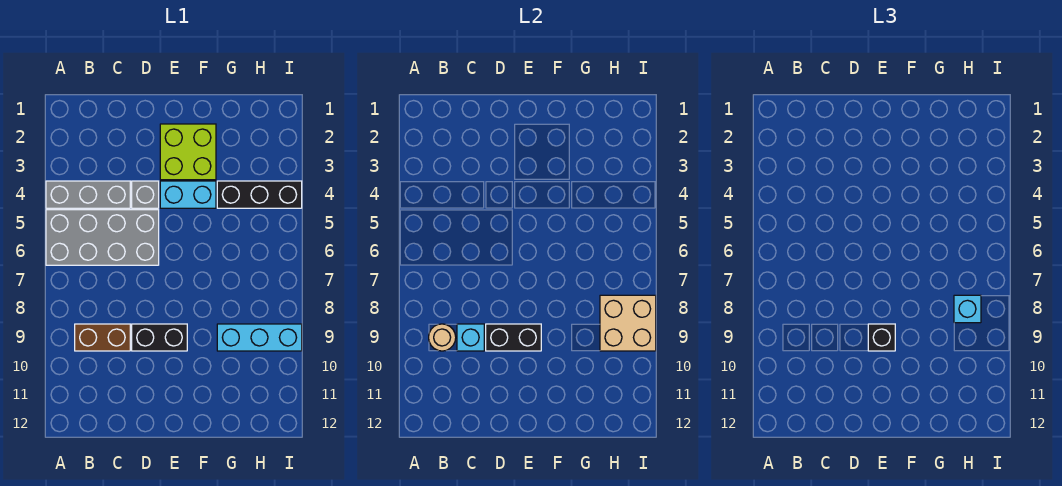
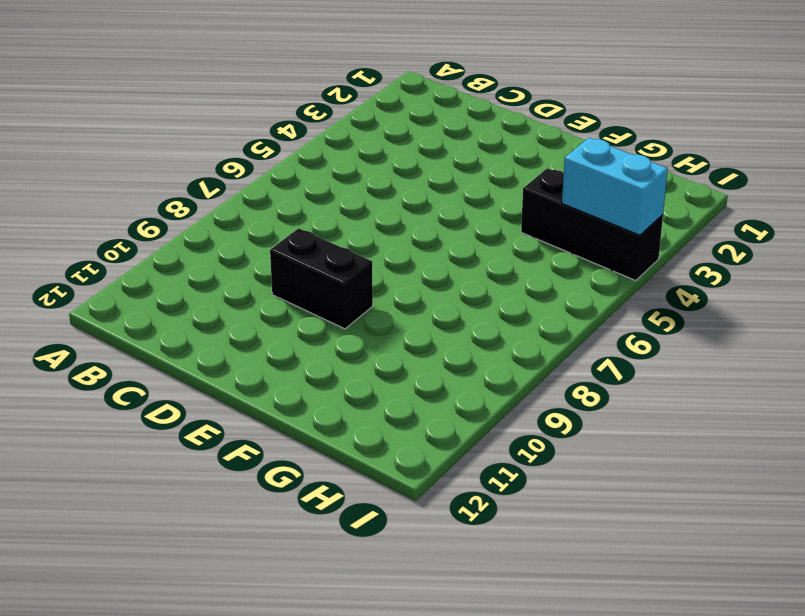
cyan brick H4:I4 level 2 -> cyan brick E4:F4 level 1
none -> grey brick A4:C4 level 1
none -> grey brick A5:D6 level 1
none -> brown brick B9:C9 level 1

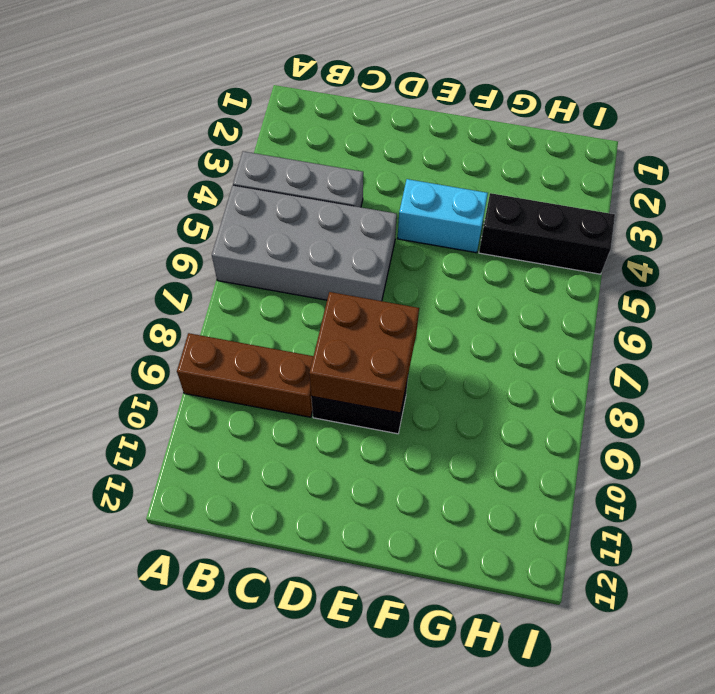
brown brick A9:C9 level 1 -> brown brick B9:C9 level 1
brown brick D8:E9 level 2 -> black brick D9:E9 level 2
none -> grey brick D4 level 1
none -> lime brick E2:F3 level 1
none -> cyan brick G9:I9 level 1

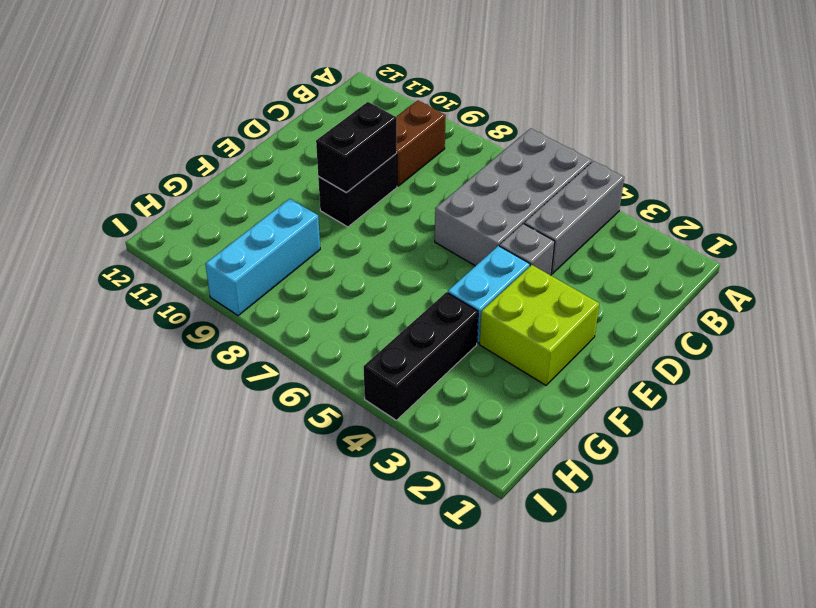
none -> tan round brick B9 level 2
none -> cyan brick C9 level 2
none -> tan brick H8:I9 level 2

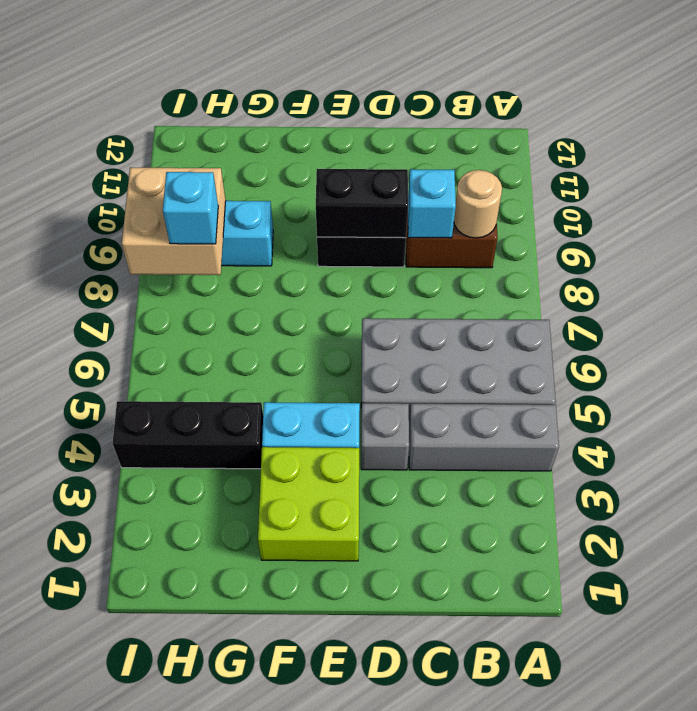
none -> black brick E9 level 3

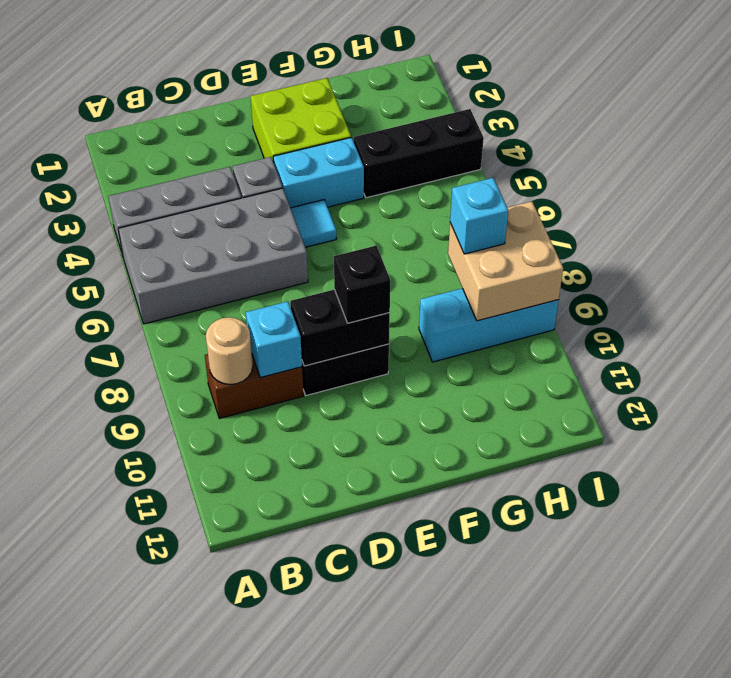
cyan tile E5 level 1 -> none

